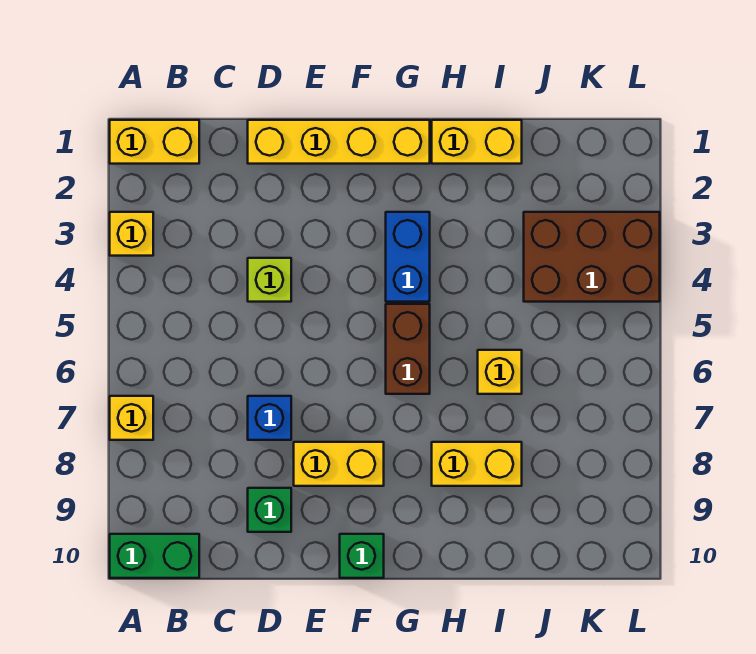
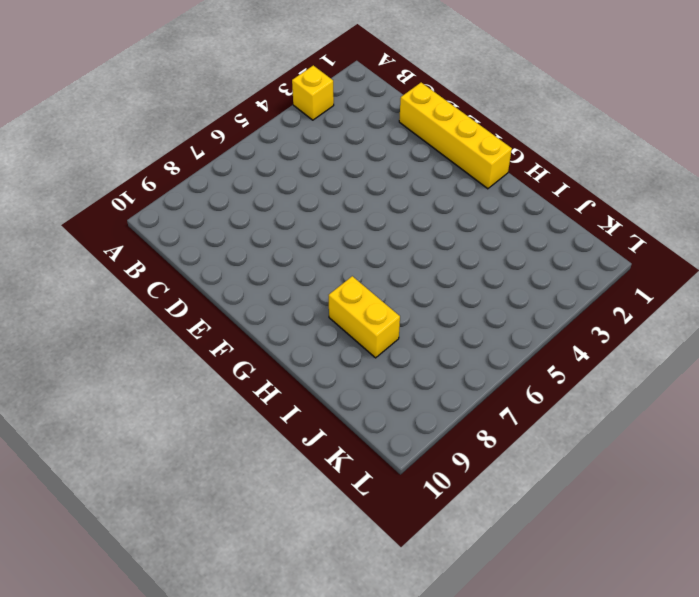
none -> yellow brick A1:B1 level 1
none -> yellow brick A7 level 1
none -> green brick A10:B10 level 1

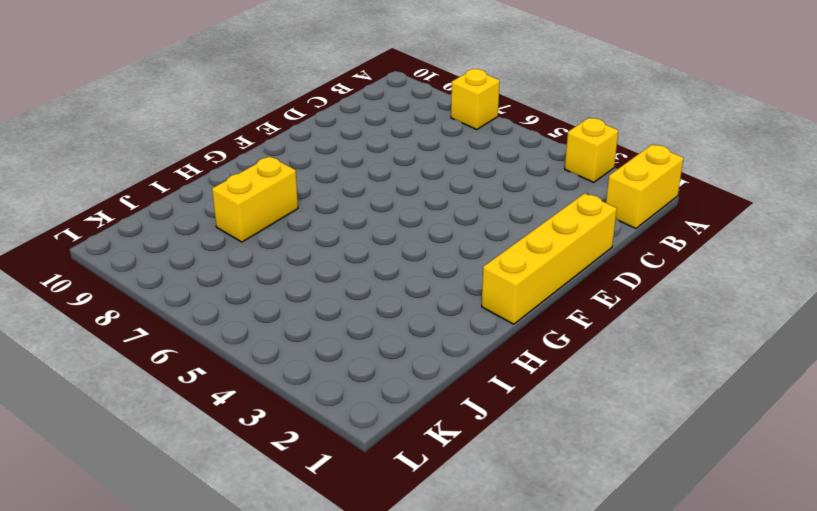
none -> green brick A10:B10 level 1
none -> lime brick D4 level 1
none -> blue brick D7 level 1

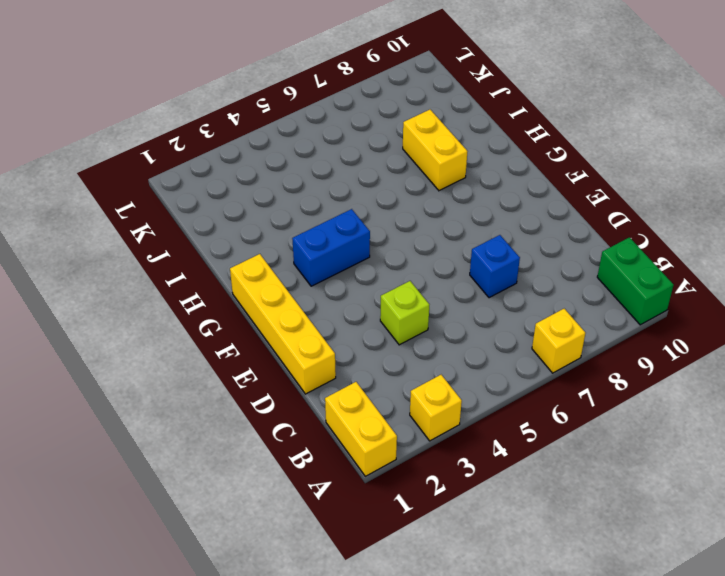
none -> green brick D9 level 1
none -> yellow brick E8:F8 level 1
none -> green brick F10 level 1

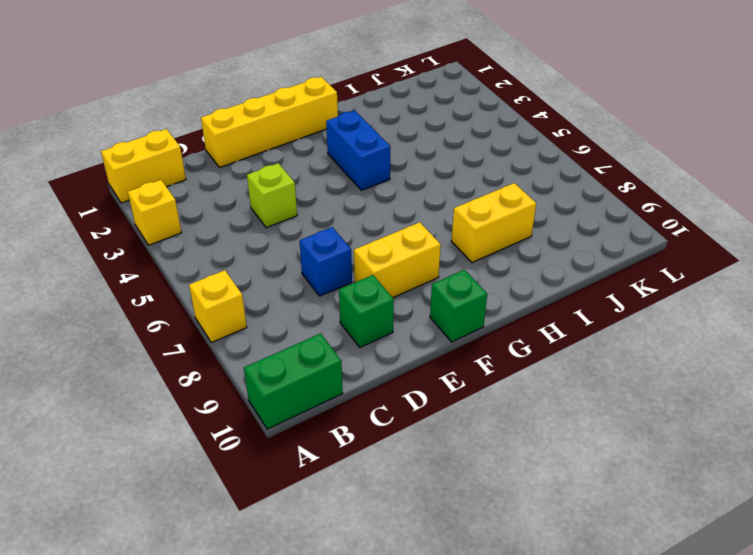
none -> brown brick G5:G6 level 1
none -> yellow brick H1:I1 level 1
none -> yellow brick I6 level 1

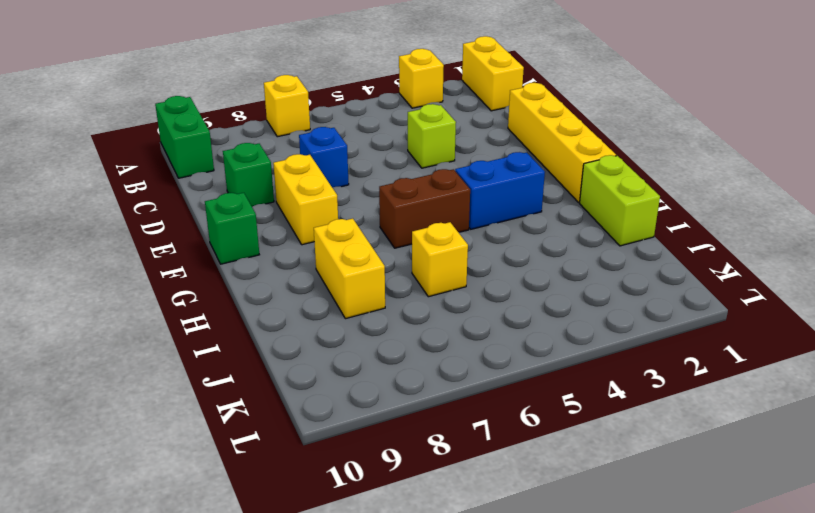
lime brick H1:I1 level 1 -> yellow brick H1:I1 level 1
none -> brown brick J3:L4 level 1

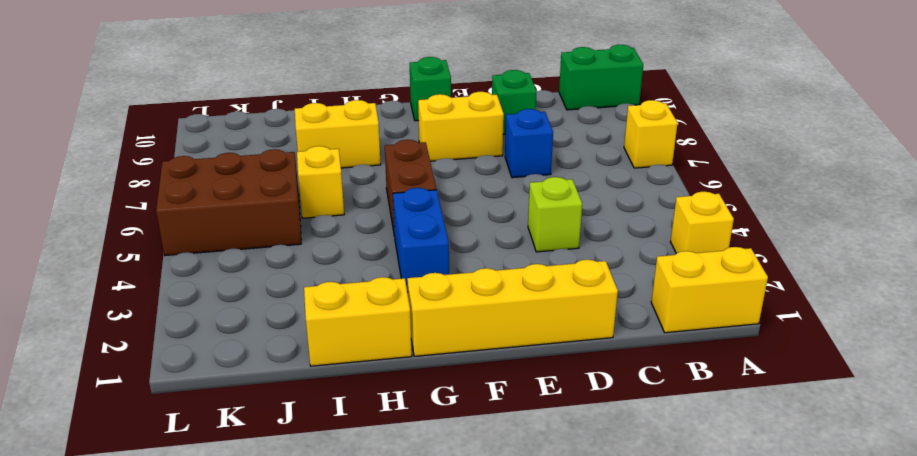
brown brick J5:L6 level 1 -> brown brick J3:L4 level 1

